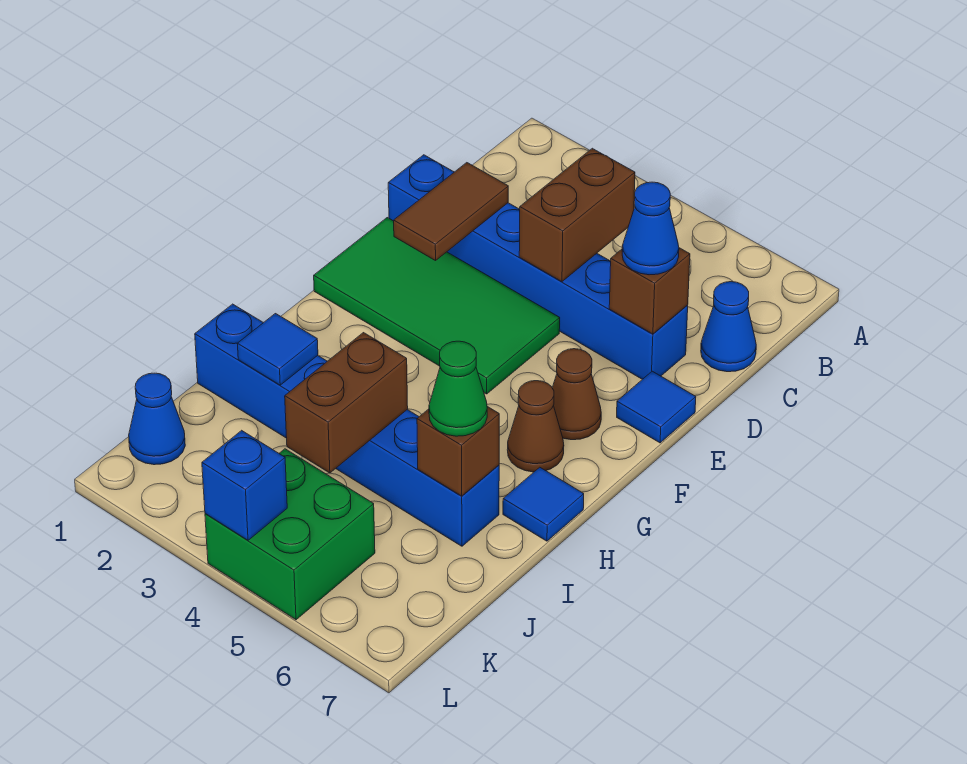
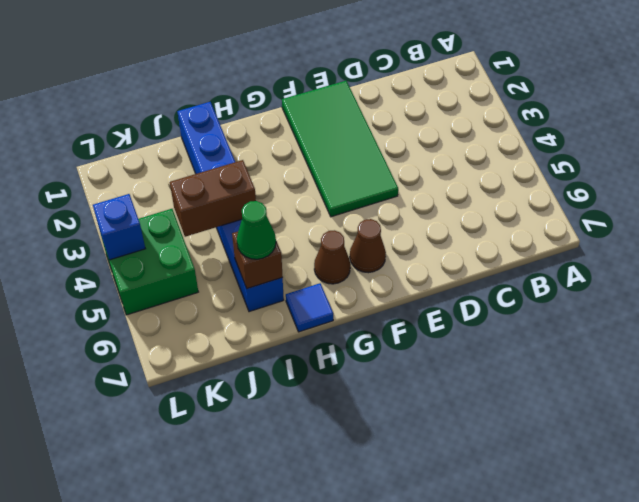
none -> blue cone C7 level 1
none -> blue brick D1:D6 level 1
none -> blue tile E7 level 1

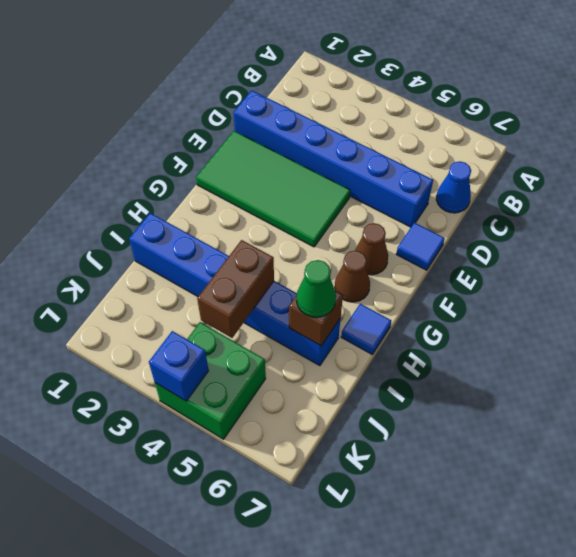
none -> blue cone K1 level 1
none -> brown brick C4:D4 level 2
none -> brown tile D2:E2 level 2

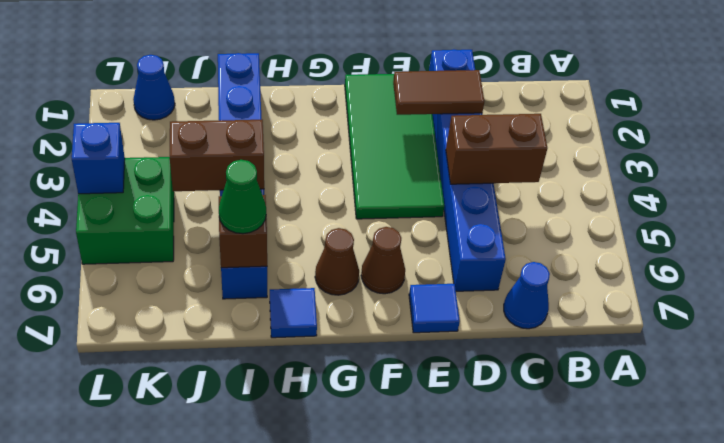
none -> brown brick D6 level 2
none -> blue tile I2 level 2
none -> blue cone D6 level 3

